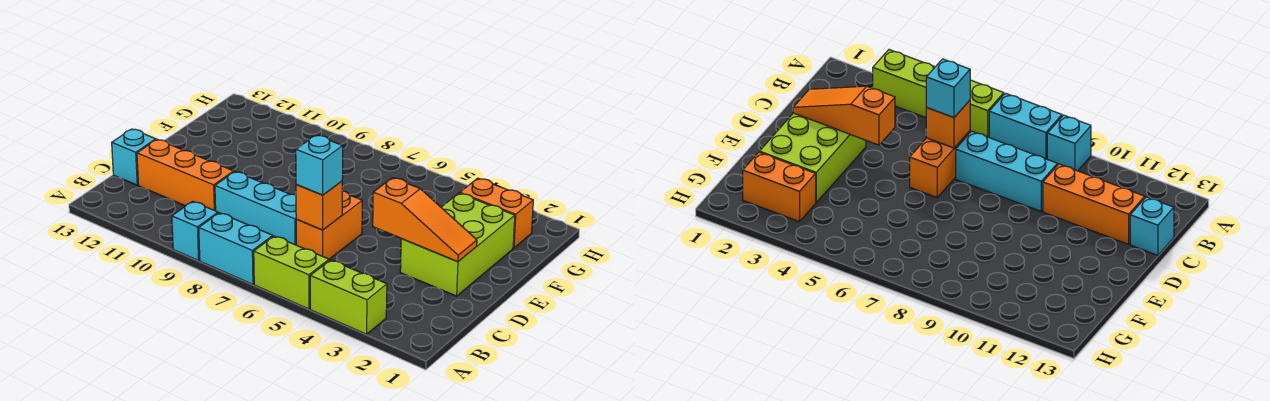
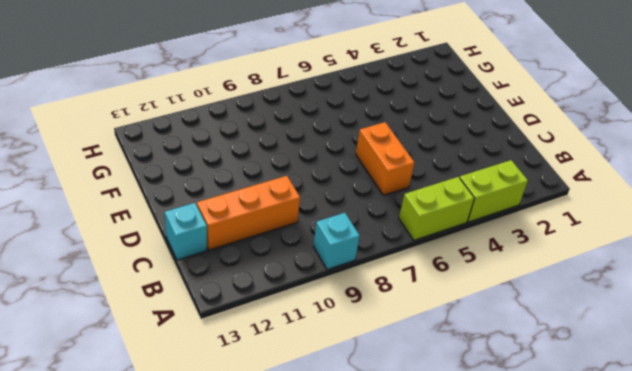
none -> cyan brick A7:A8 level 1
none -> cyan brick C7:C9 level 1
none -> lime brick D2:F3 level 1

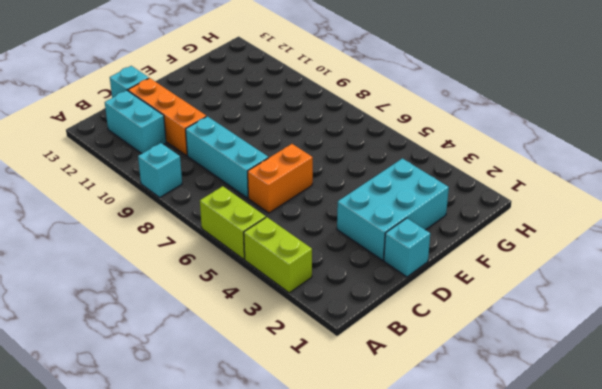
cyan brick B11:B12 level 1 -> cyan brick A7:A8 level 1
cyan brick D1 level 1 -> cyan brick C6 level 3
cyan brick D2:F3 level 1 -> lime brick D2:F3 level 1
none -> orange brick G2:G3 level 1
none -> orange brick C6 level 2
none -> orange slope D2:D4 level 2 top 4

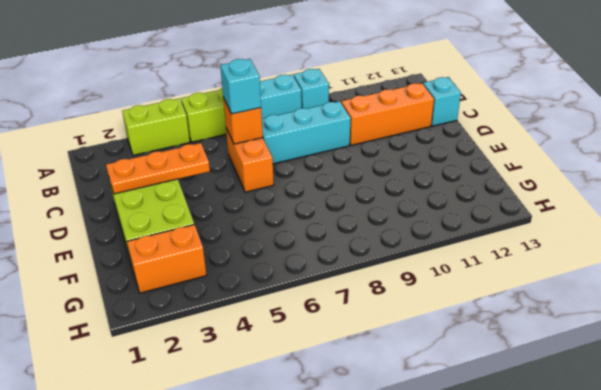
orange plate D2:D4 level 2 -> orange slope D2:D4 level 2 top 4

